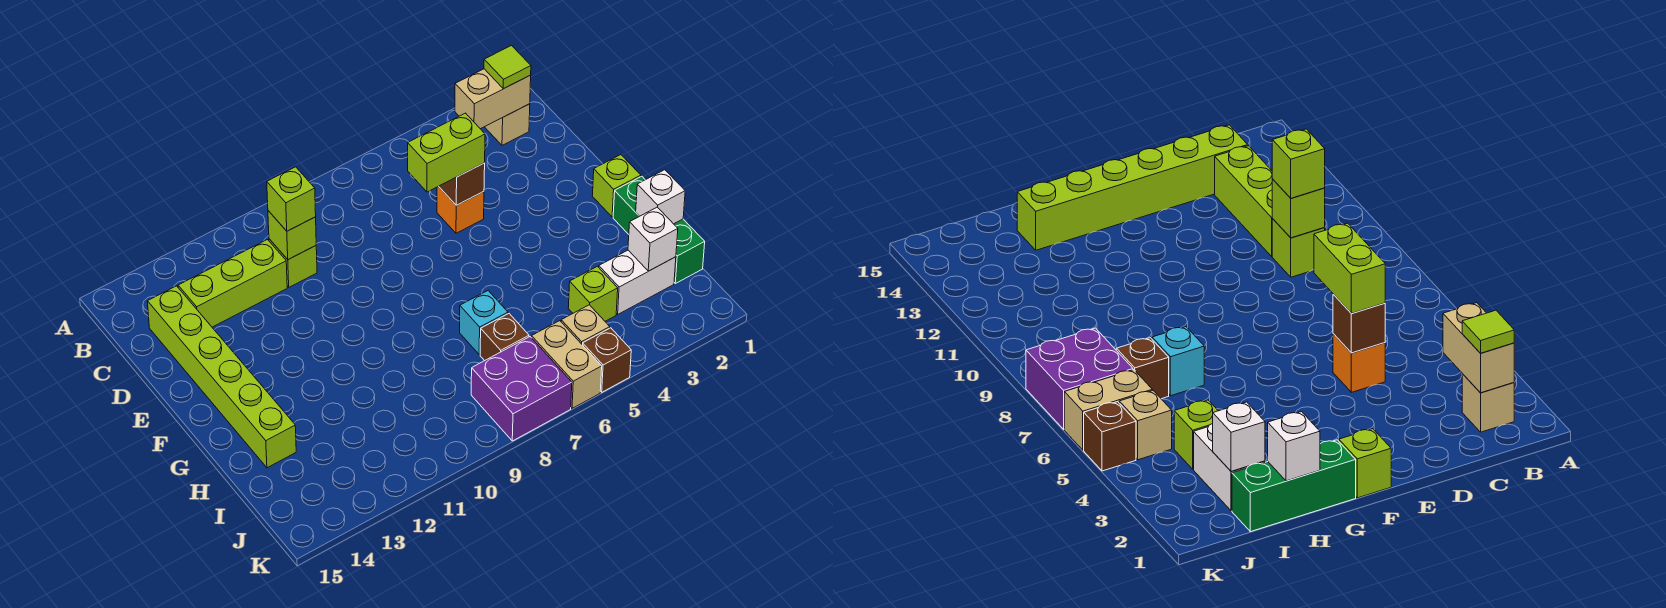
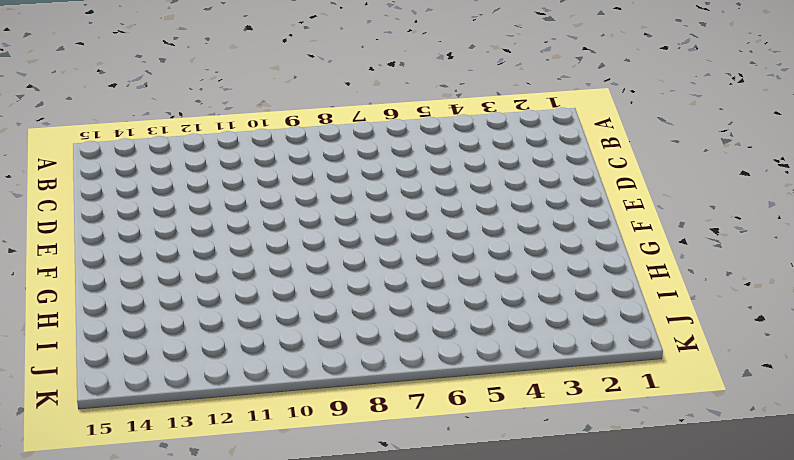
none -> tan brick B2 level 1
none -> lime brick C10 level 1
none -> lime brick C11:C13 level 1

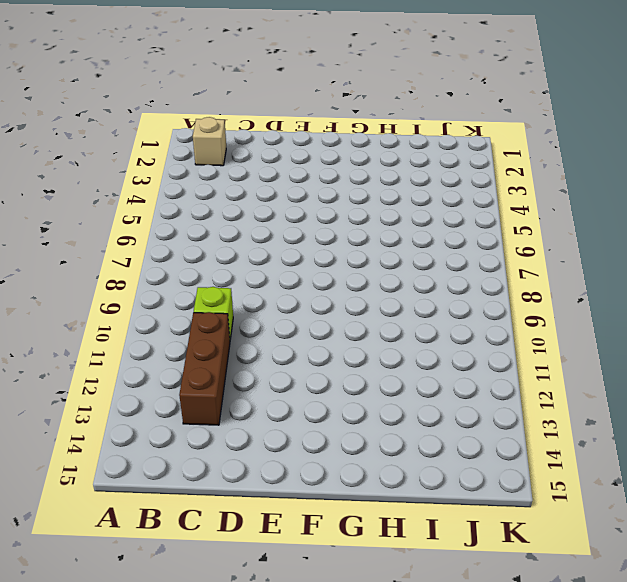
brown brick C11:C13 level 1 -> lime brick C11:C13 level 1
none -> lime brick C14:H14 level 1
none -> orange brick D5 level 1
none -> lime brick F1 level 1

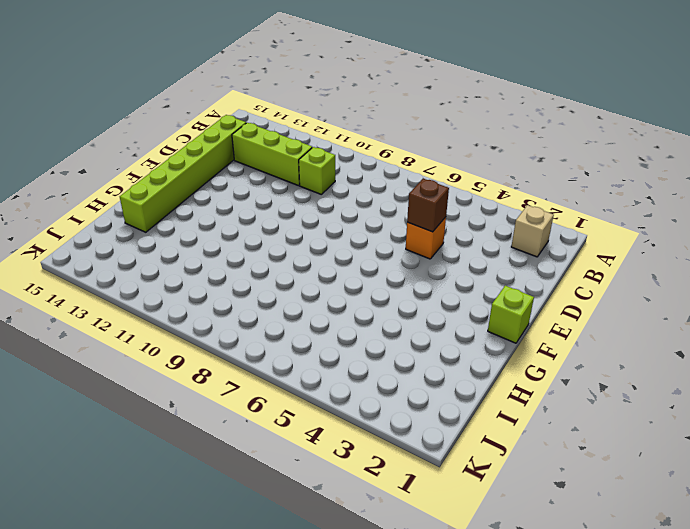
none -> green brick G1:I1 level 1
none -> cyan brick H7 level 1
none -> white brick I2:I3 level 1

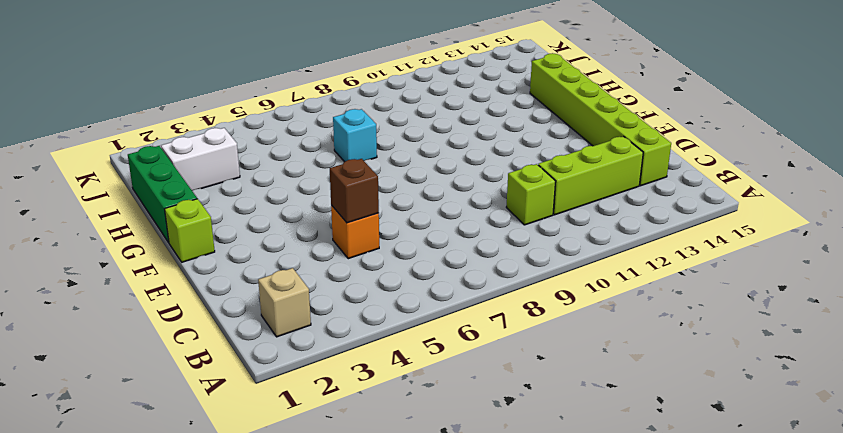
none -> lime brick I4 level 1
none -> brown brick I7 level 1
none -> tan brick J5 level 1

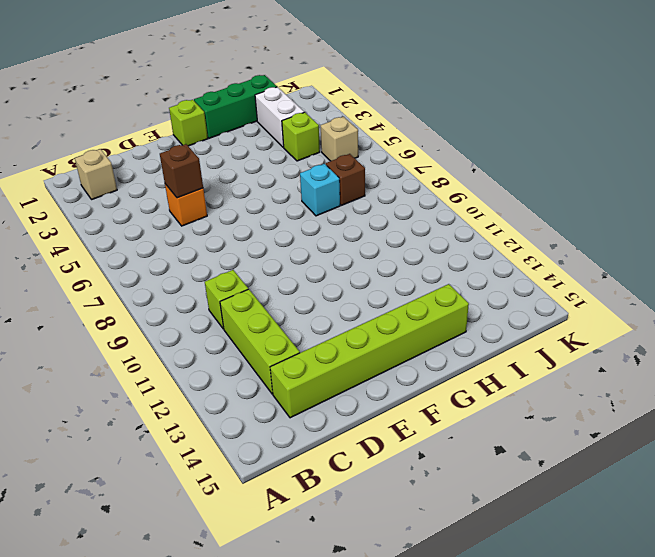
none -> tan brick J6:K6 level 1
none -> purple brick J7:K8 level 1
none -> brown brick K5 level 1

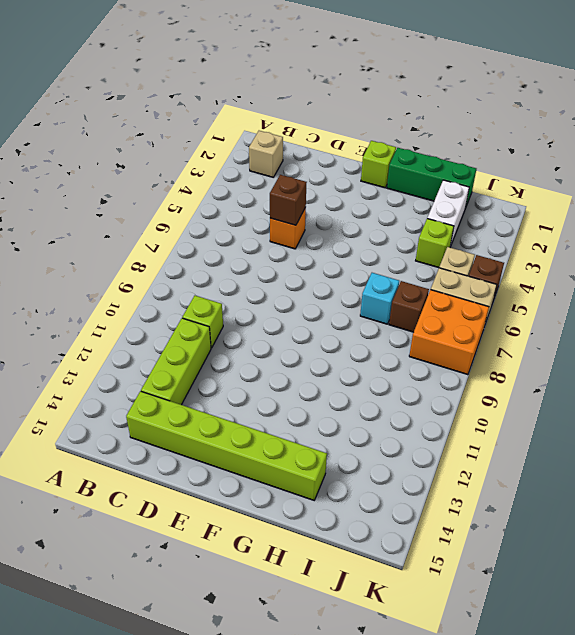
orange brick J7:K8 level 1 -> purple brick J7:K8 level 1
none -> tan brick B2:B3 level 2
none -> lime brick C10 level 2
none -> white brick H1 level 2

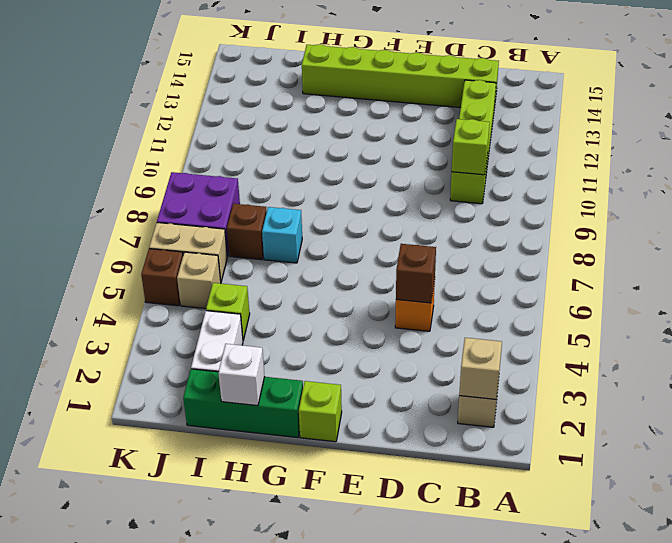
tan brick B2 level 2 -> tan brick B2:B3 level 2
none -> white brick I2 level 2
none -> lime tile B2 level 3
none -> lime brick C10 level 3

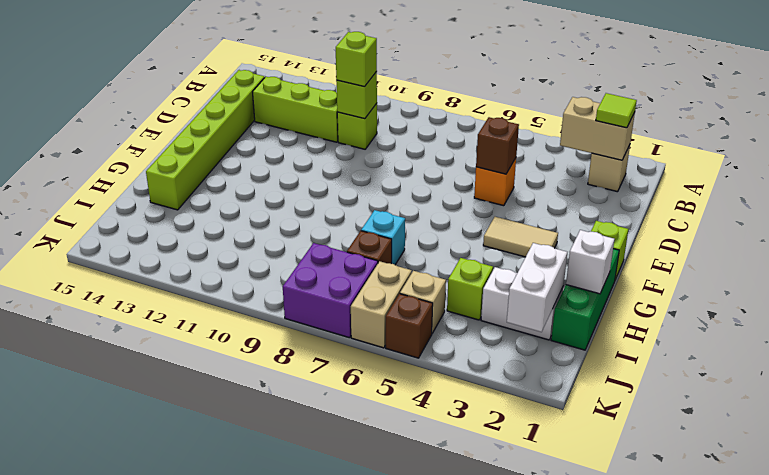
tan tile F3:F4 level 1 -> none
white brick I2:J2 level 2 -> white brick I2 level 2
none -> lime brick D5:D6 level 3

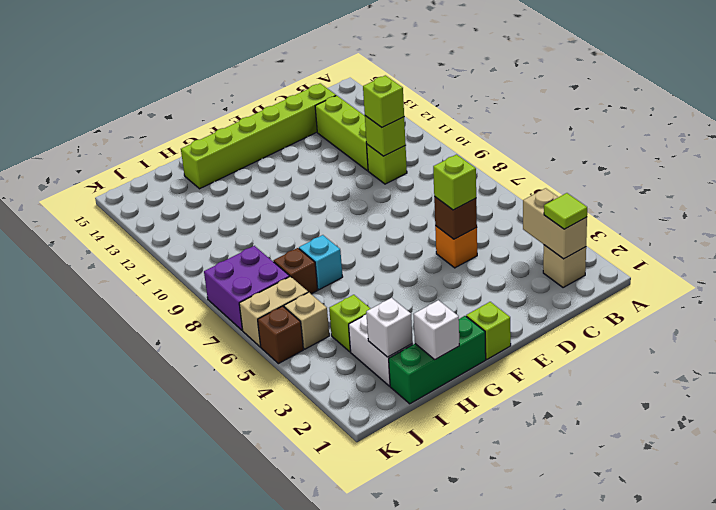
lime brick D5 level 3 -> lime brick D5:D6 level 3

